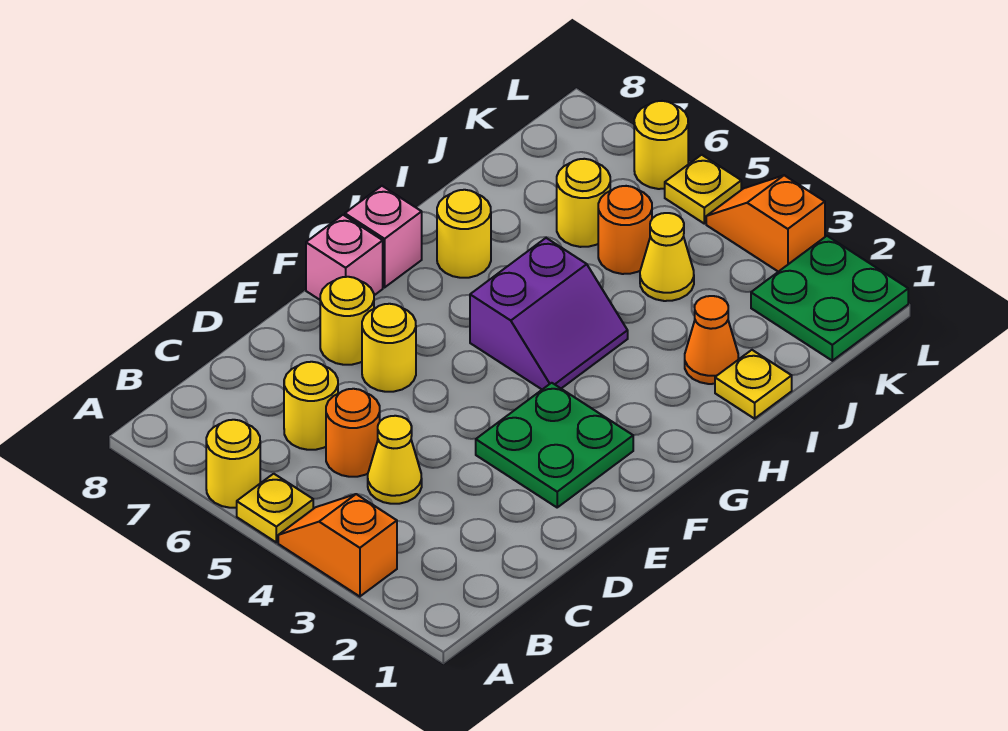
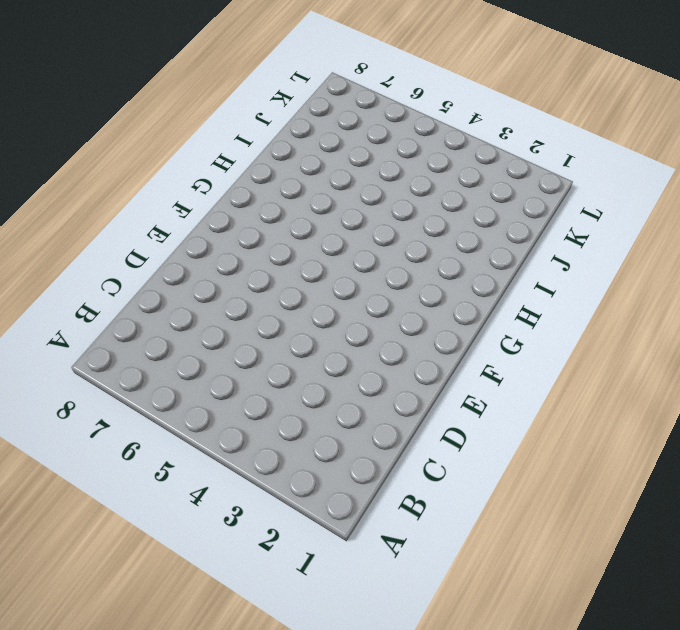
none -> orange slope A3:A4 level 1 top 3
none -> yellow plate A5 level 1
none -> yellow round brick A6 level 1

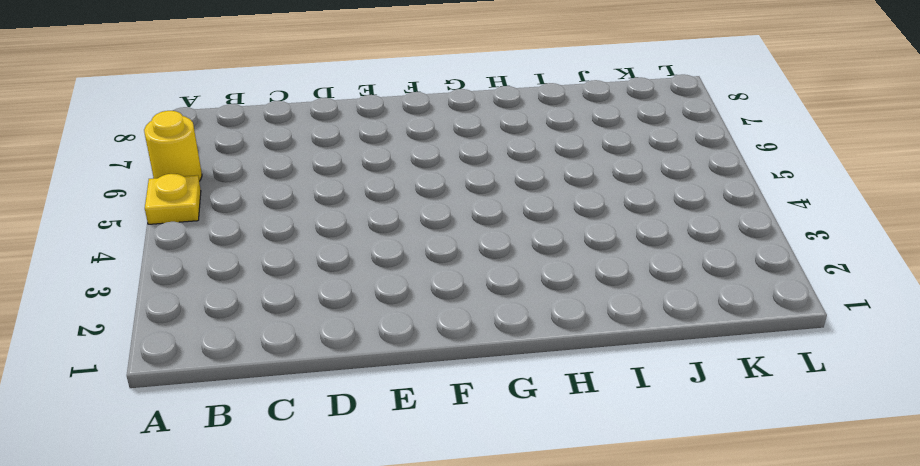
none -> orange slope A3:A4 level 1 top 3
none -> yellow cone C4 level 1
none -> orange round brick C5 level 1

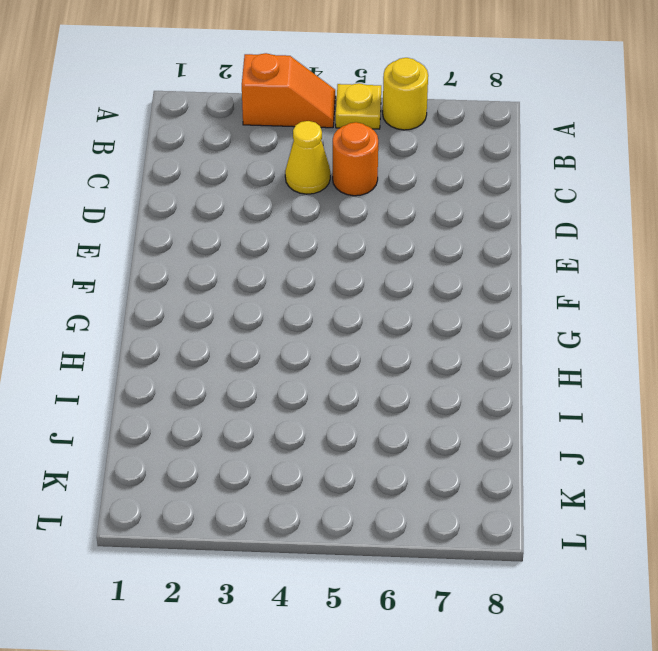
none -> yellow round brick C6 level 1
none -> green plate E2:F3 level 1
none -> yellow round brick E6 level 1

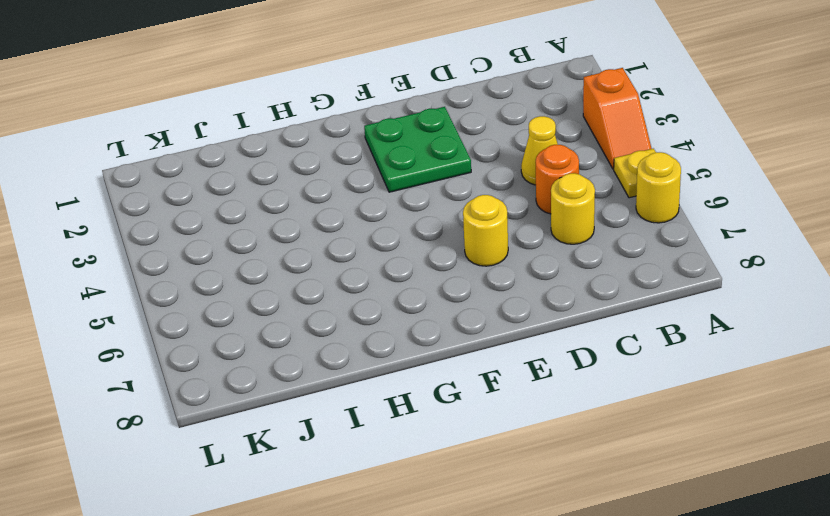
none -> yellow round brick E7 level 1
none -> pink brick F8 level 1
none -> purple slope G4:H5 level 1 top 5

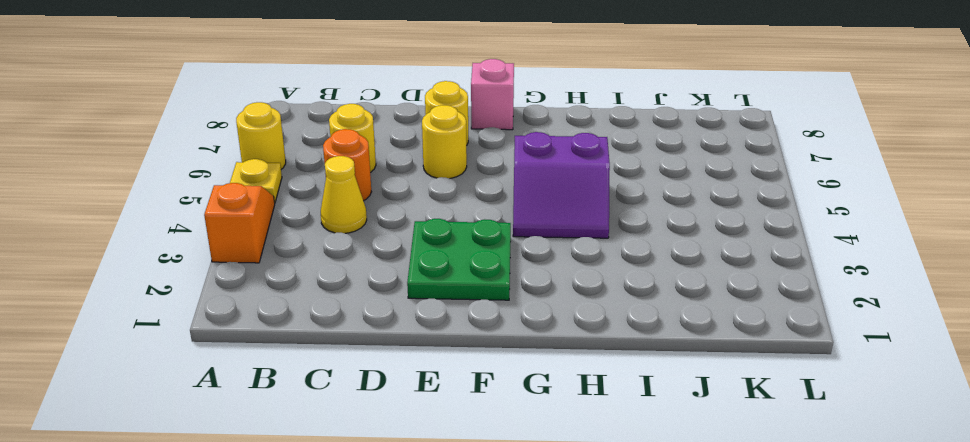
none -> pink brick G8 level 1
none -> yellow round brick H7 level 1
none -> yellow plate I1 level 1

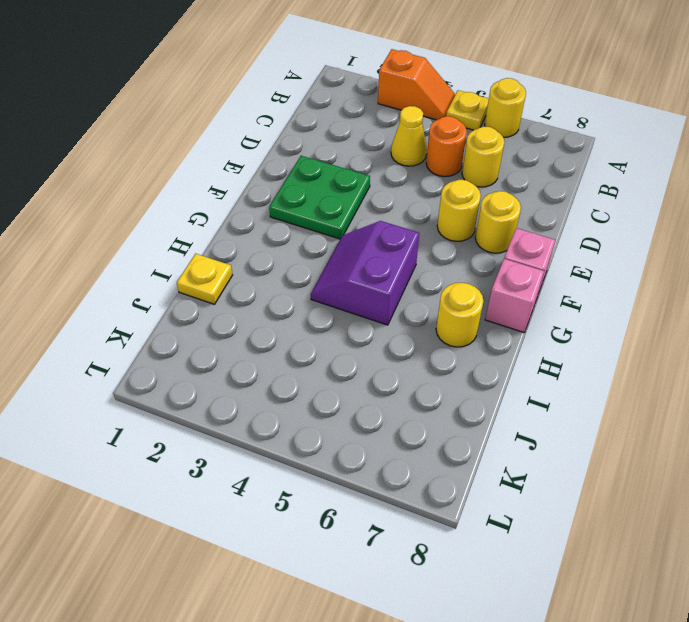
none -> orange cone I2 level 1
none -> yellow cone J4 level 1
none -> orange round brick J5 level 1

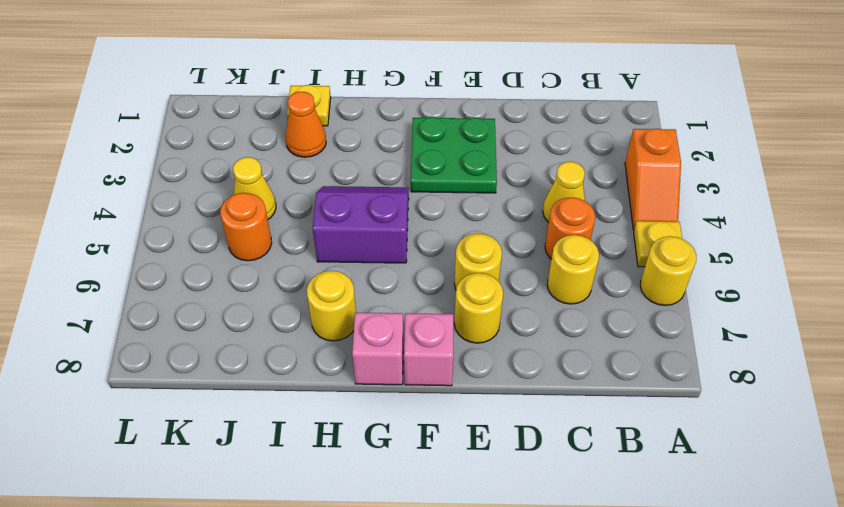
none -> yellow round brick J6 level 1
none -> green plate K1:L2 level 1
none -> orange slope L3:L4 level 1 top 3

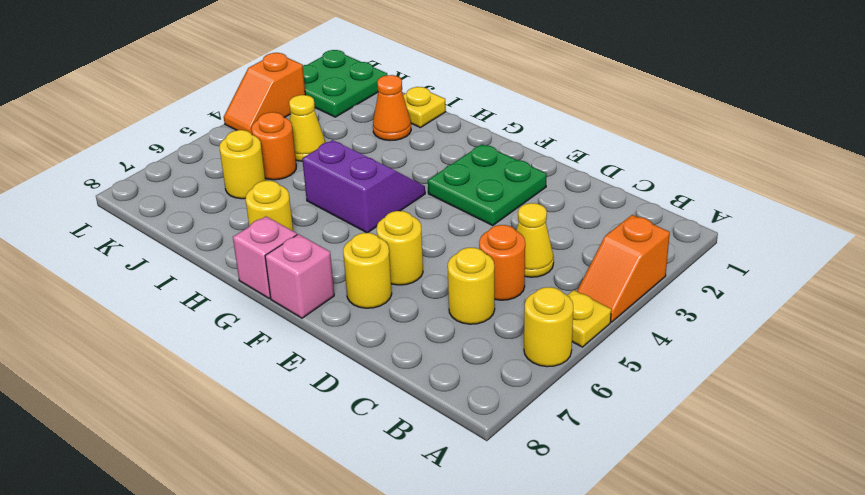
none -> yellow plate L5 level 1
none -> yellow round brick L6 level 1

